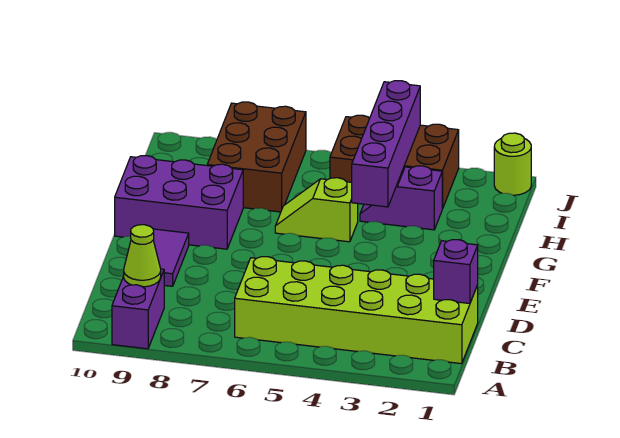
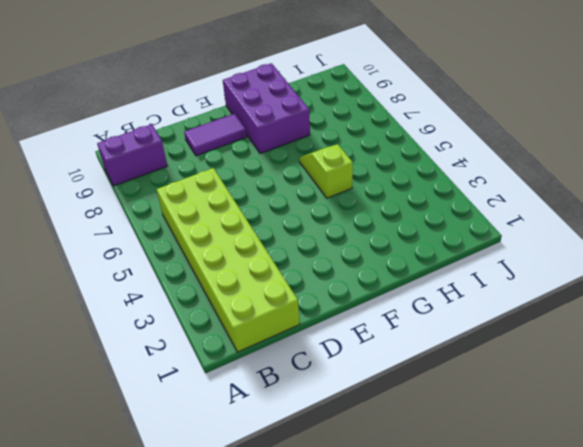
none -> purple slope H3:H4 level 1 top 3
none -> brown brick H7:J8 level 1
none -> brown brick I3:J5 level 1

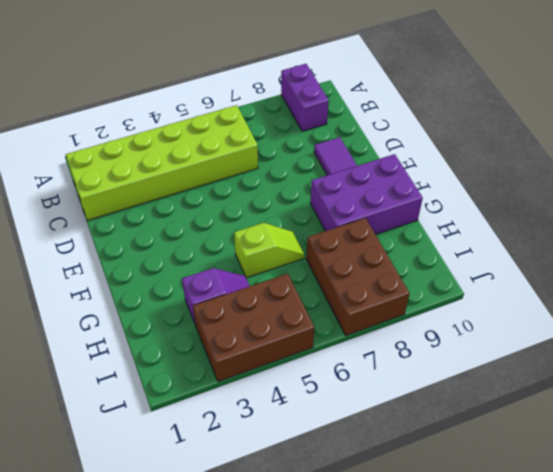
none -> lime round brick J1 level 1
none -> lime cone B9 level 2
none -> purple brick C1 level 2

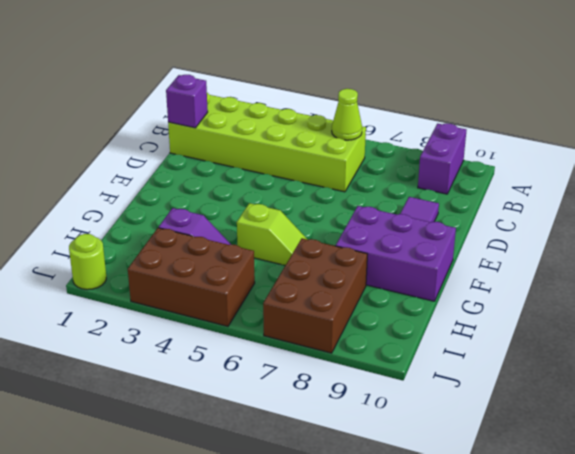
lime cone B6 level 2 -> lime cone B9 level 2
none -> purple brick G4:J4 level 2

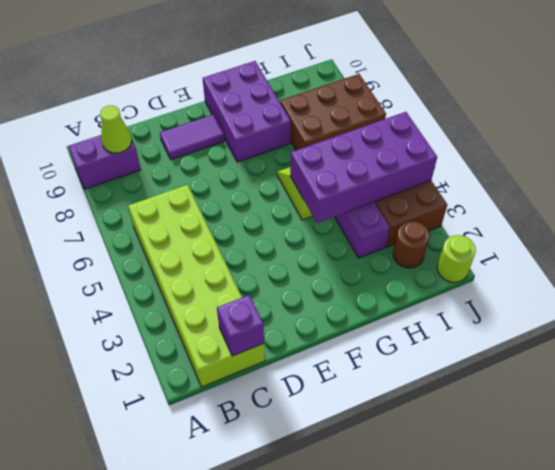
purple brick G4:J5 level 2 -> purple brick G4:J4 level 2
brown round brick I2 level 1 -> none

